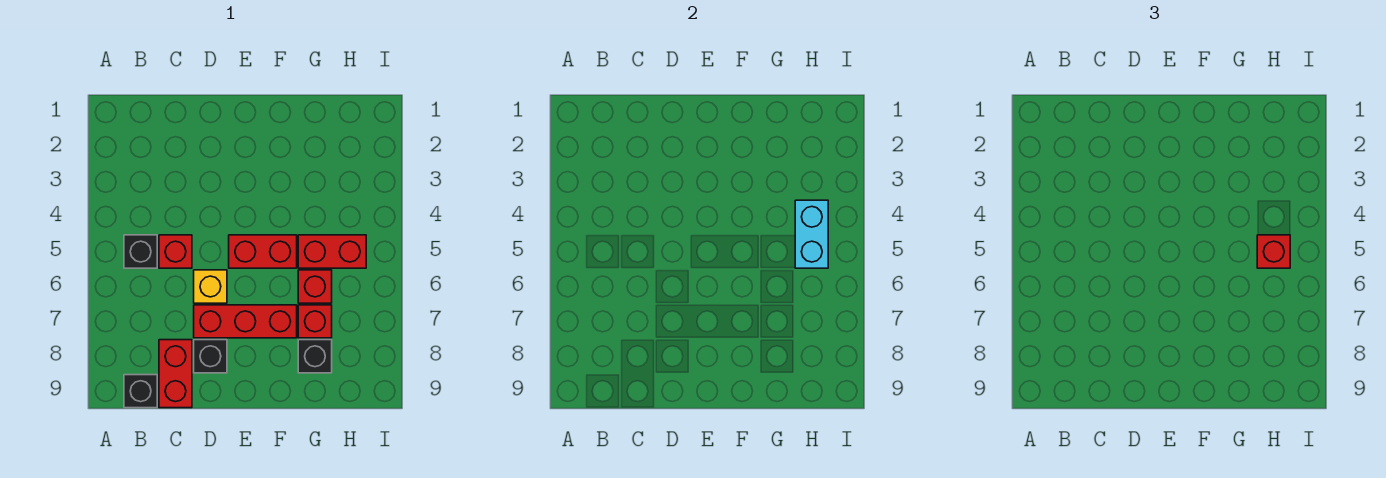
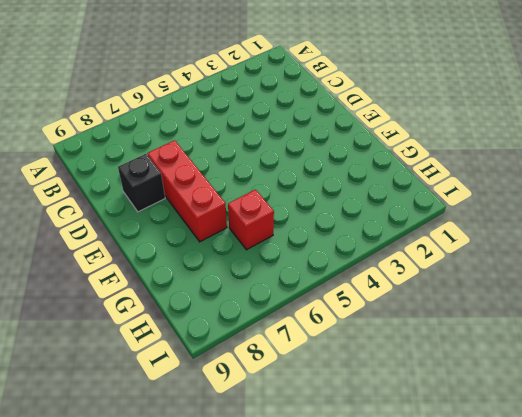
none -> black brick B5 level 1
none -> black brick B9 level 1
none -> red brick C5 level 1

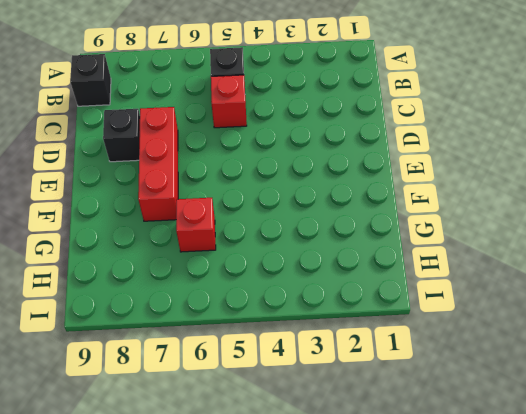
none -> red brick C8:C9 level 1
none -> yellow brick D6 level 1
none -> red brick E5:F5 level 1

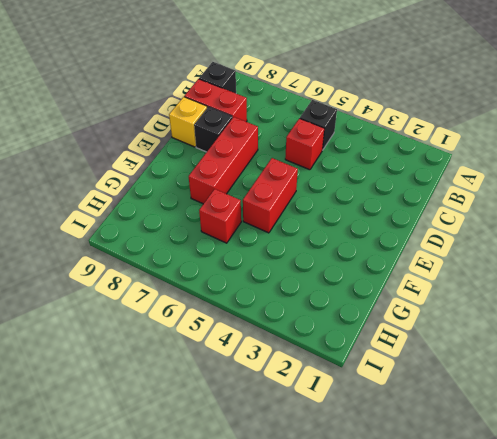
yellow brick D9 level 1 -> yellow brick D6 level 1
none -> red brick G5:H5 level 1
none -> red brick G7 level 1
none -> black brick G8 level 1

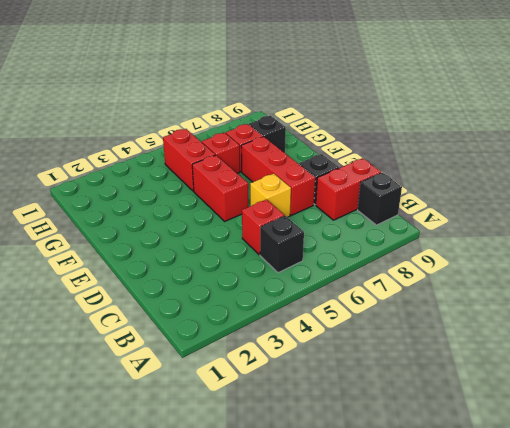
none -> cyan brick H4:H5 level 2
none -> red brick H5 level 3

